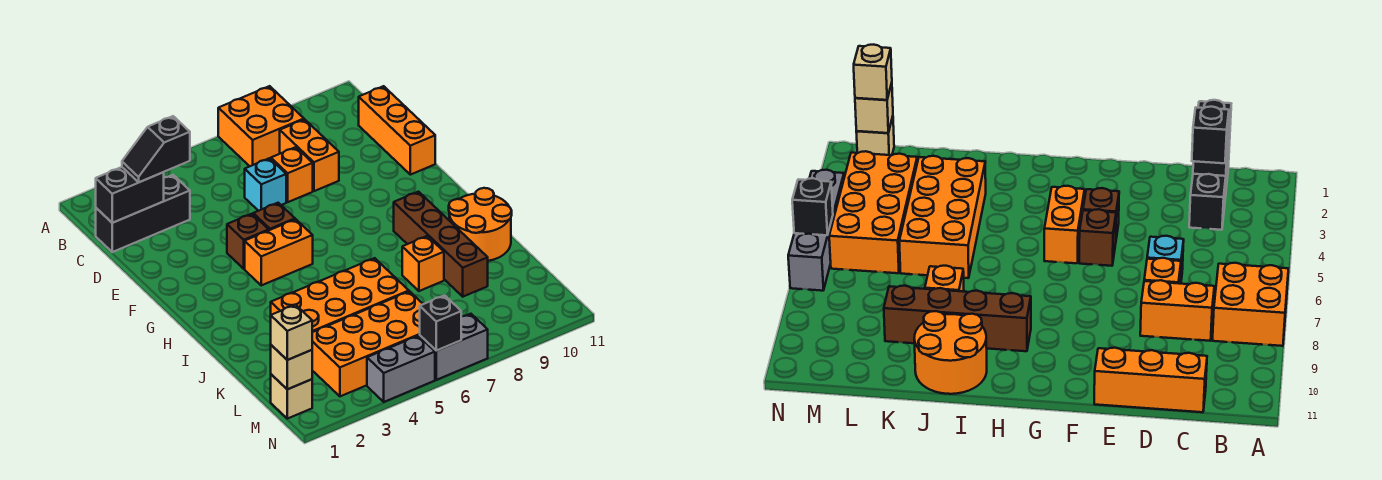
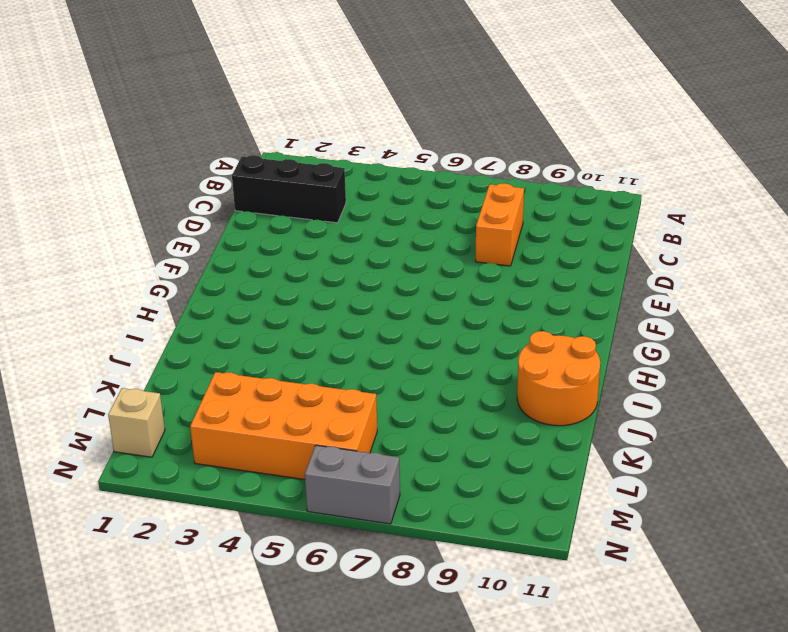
none -> orange brick A7:B8 level 1
none -> orange brick C11:E11 level 1
none -> cyan brick D6 level 1

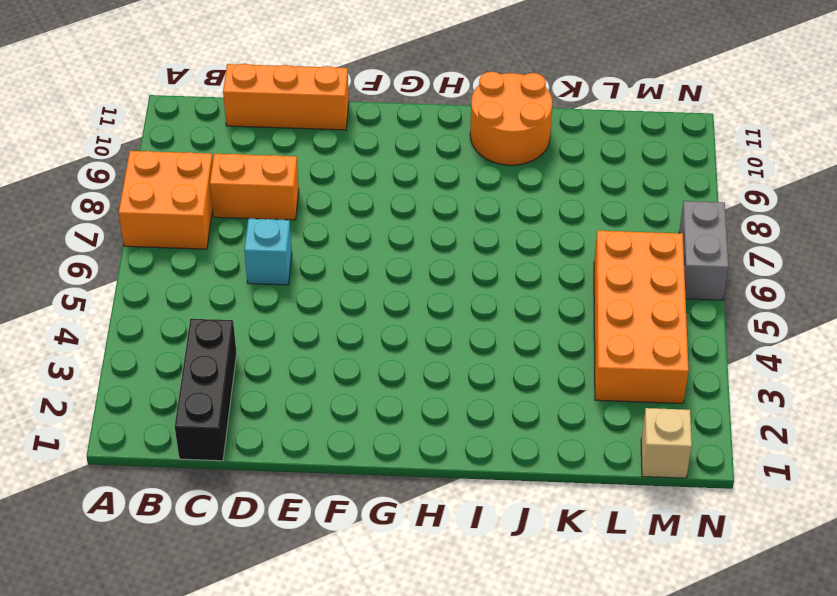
none -> orange brick D7 level 1
none -> brown brick F4 level 1
none -> brown brick F5 level 1

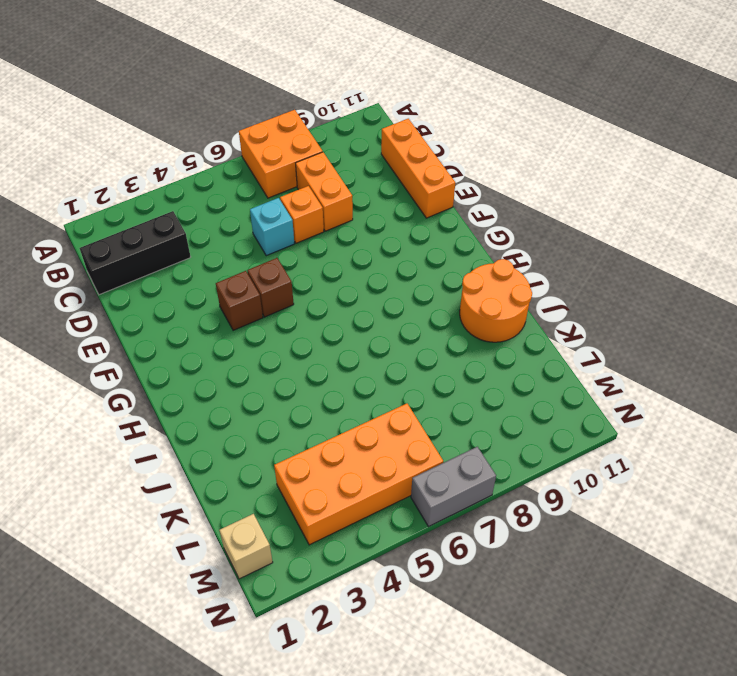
none -> orange brick G4:G5 level 1
none -> brown brick H9:K9 level 1
none -> orange brick J3:K6 level 1

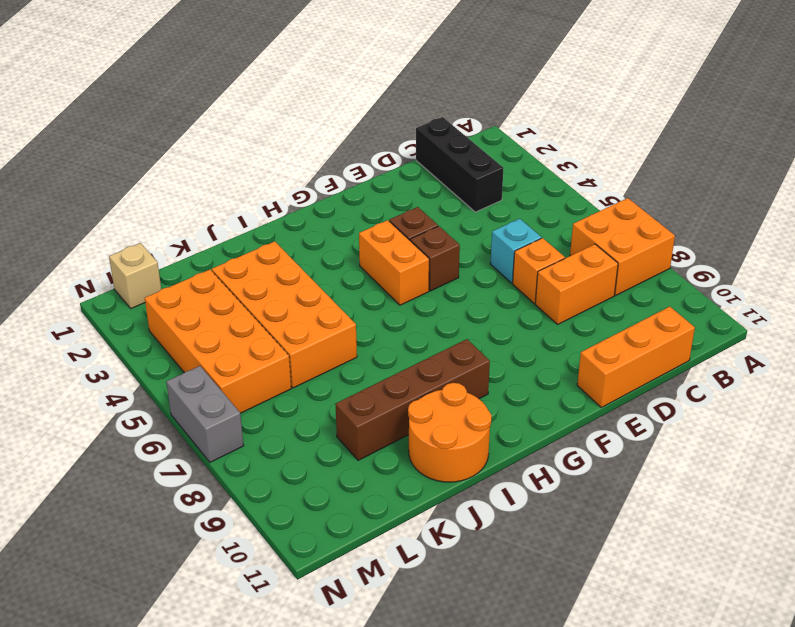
none -> orange brick J8 level 1
none -> grey brick N4:N5 level 1
none -> black brick C1:C2 level 2

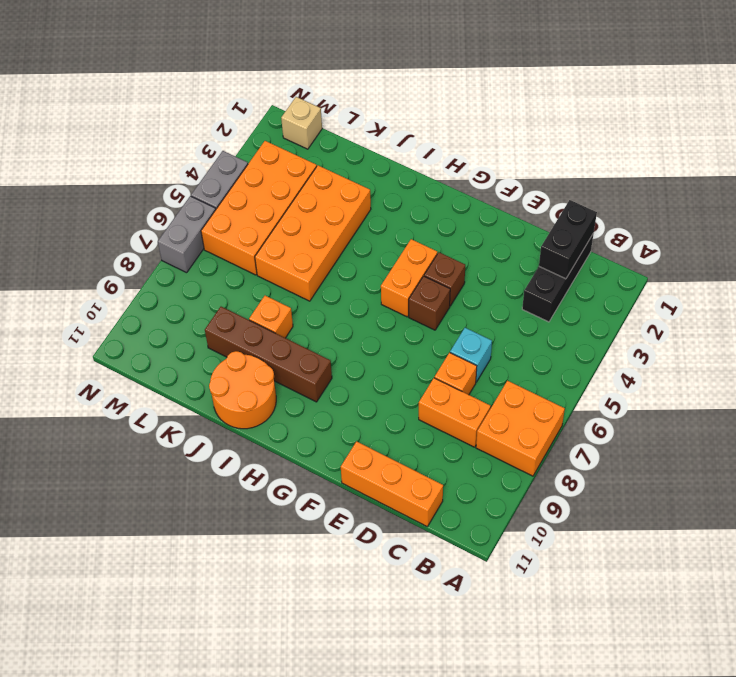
none -> tan brick M1 level 2
none -> black brick N6 level 2
none -> black slope C2:C3 level 3 top 3

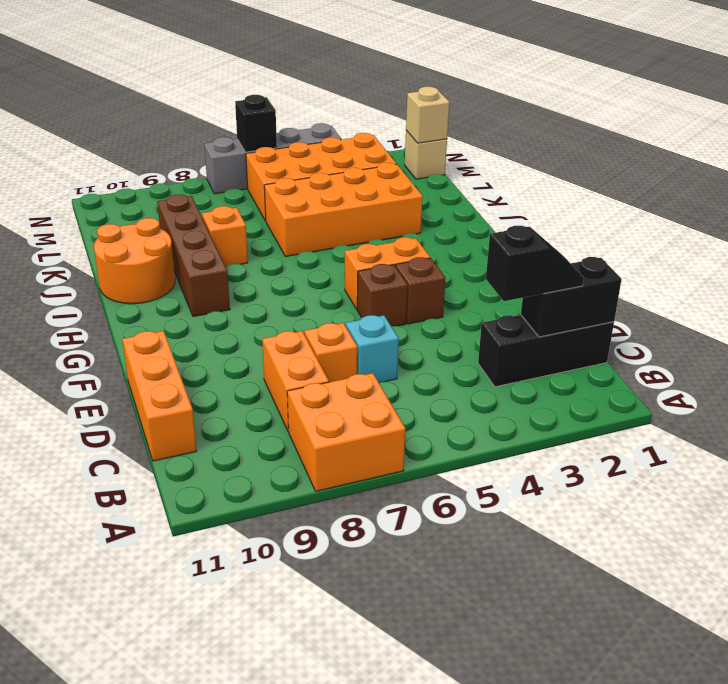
none -> tan brick M1 level 3

